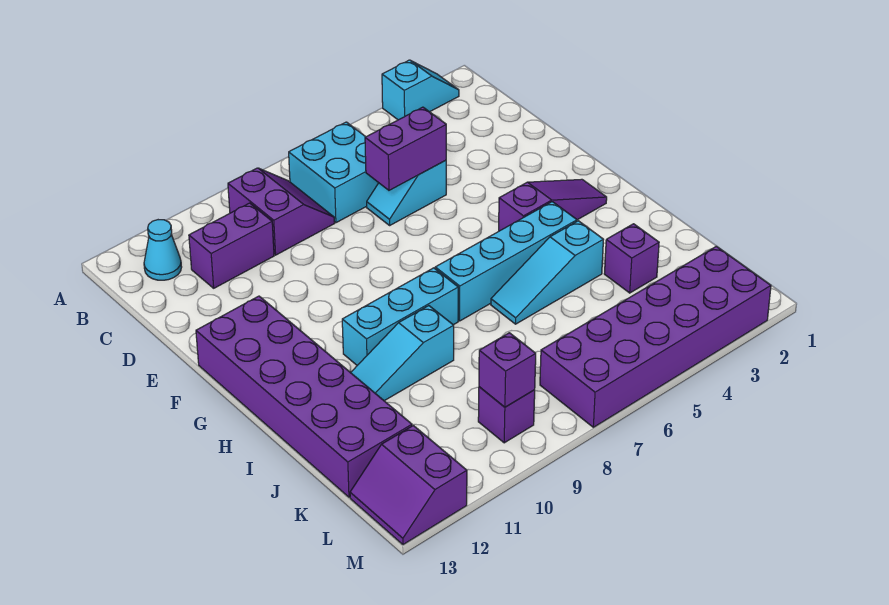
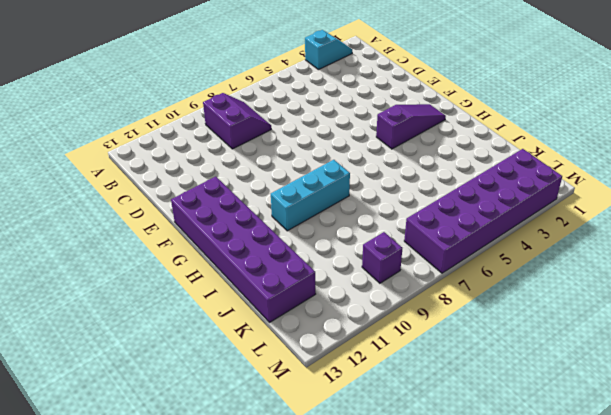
none -> cyan brick B6:C7 level 1
none -> cyan cone B12 level 1
none -> purple brick C10:C11 level 1

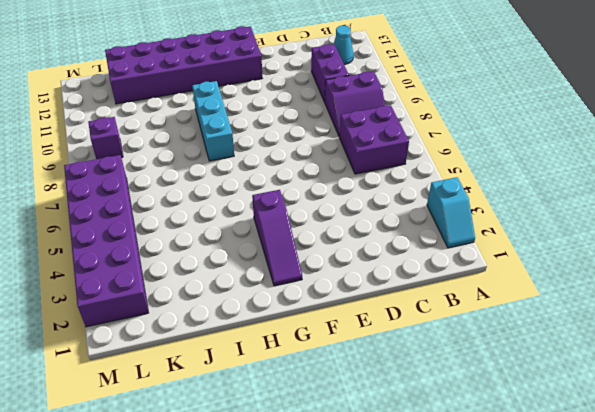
purple brick B6:C7 level 1 -> cyan brick B6:C7 level 1
none -> cyan slope D5:D6 level 1 top 5
none -> cyan brick H4:H7 level 1
none -> cyan slope I4:I6 level 1 top 4

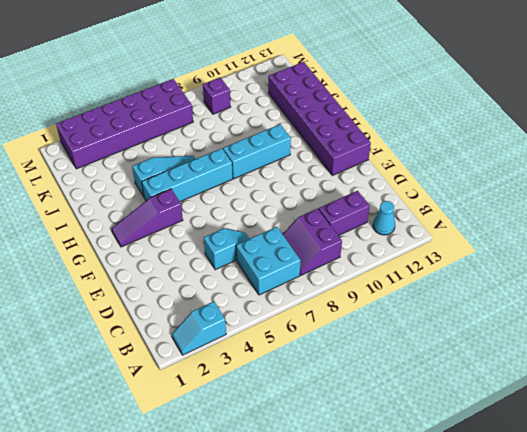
none -> cyan slope I9:I11 level 1 top 9
none -> purple brick J3 level 1
none -> purple slope L12:M13 level 1 top 12

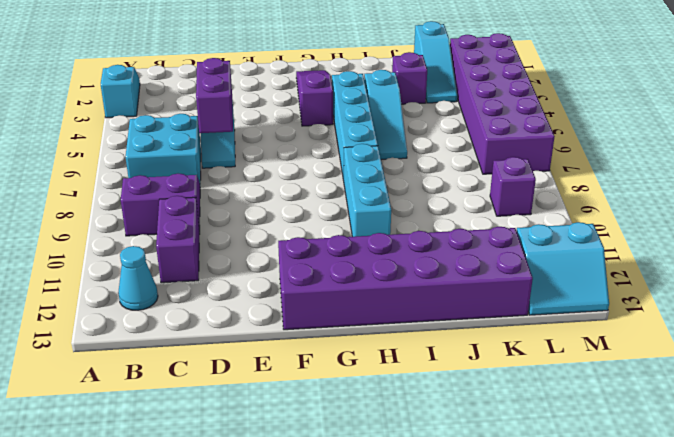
cyan slope K1:K3 level 1 top 1 -> cyan slope I9:I11 level 1 top 9
cyan slope L12:M13 level 1 top 12 -> purple slope L12:M13 level 1 top 12
none -> purple brick L9 level 2

